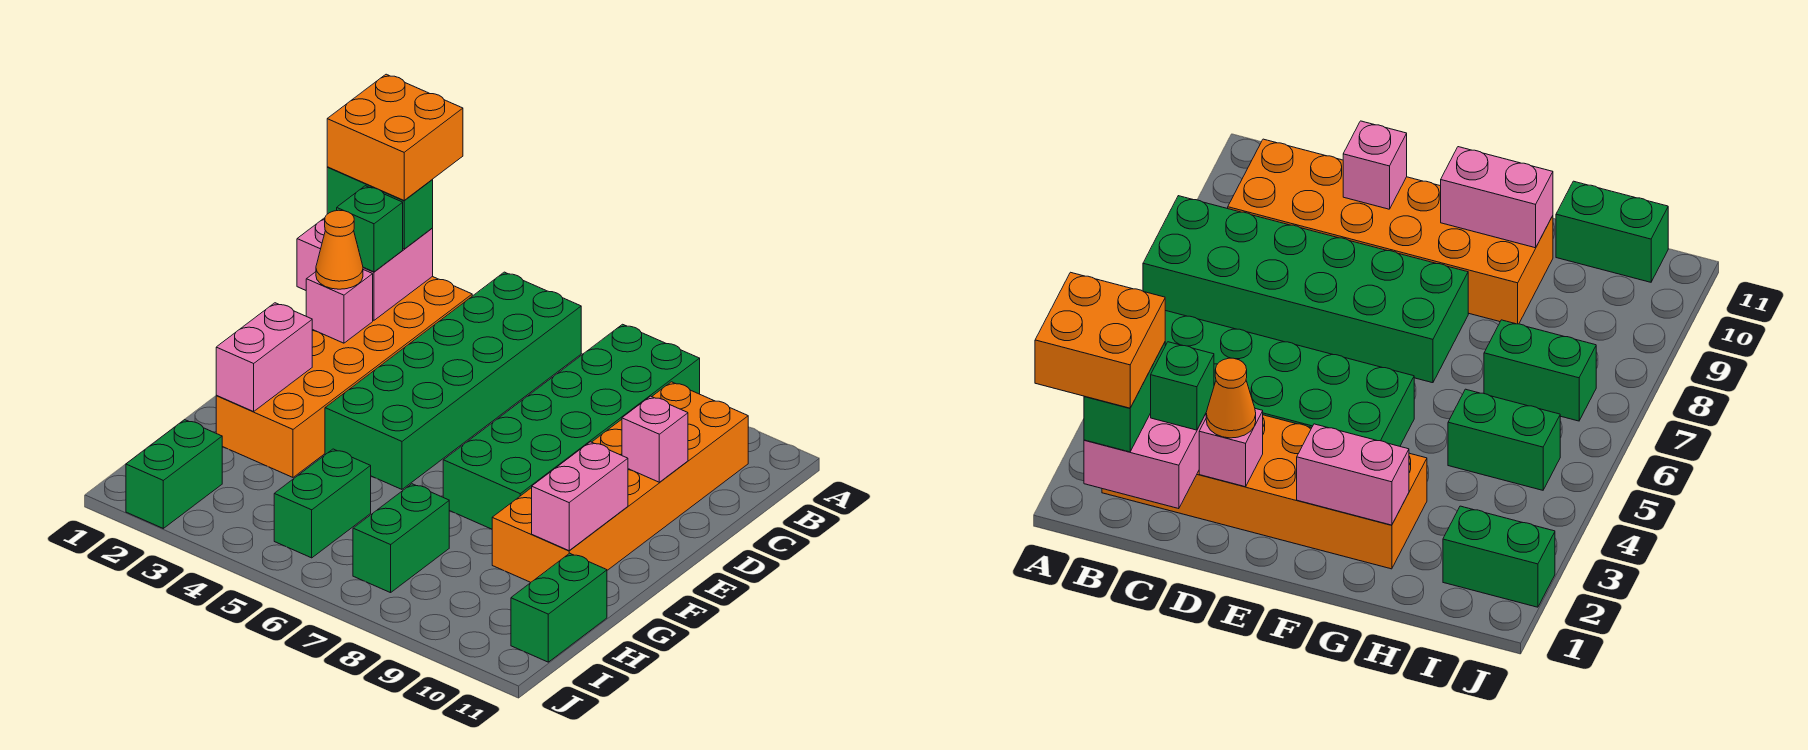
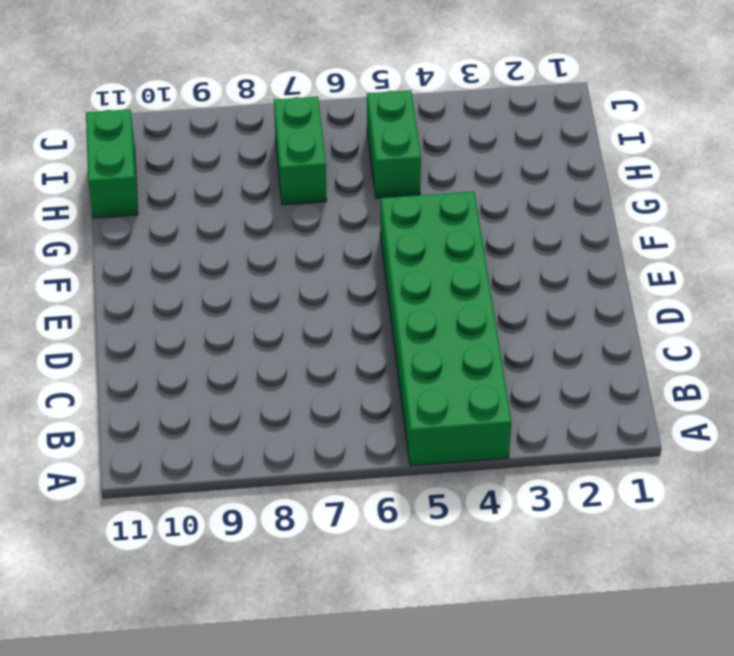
none -> green brick A7:F8 level 1
none -> orange brick B2:G3 level 1
none -> orange brick B9:G10 level 1

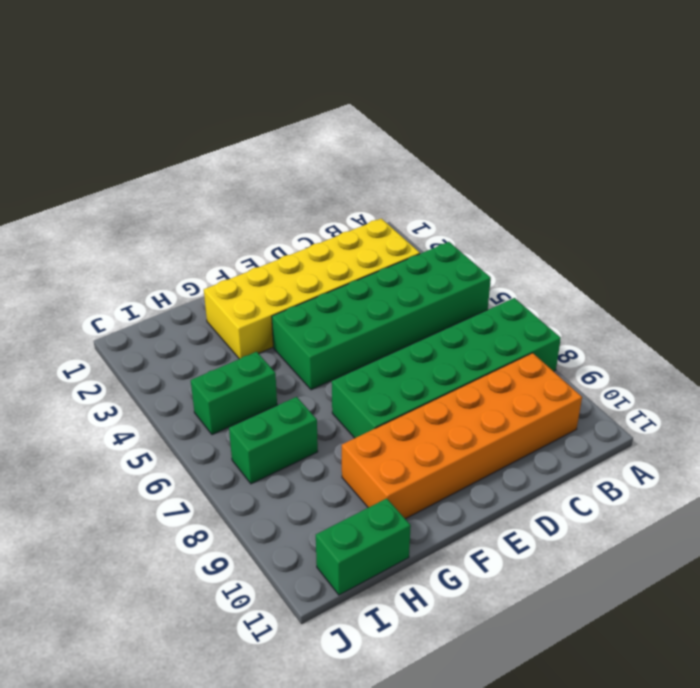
yellow brick B2:G3 level 1 -> orange brick B2:G3 level 1
none -> green brick I2:J2 level 1
none -> pink brick B1:C2 level 2
none -> pink brick D2 level 2

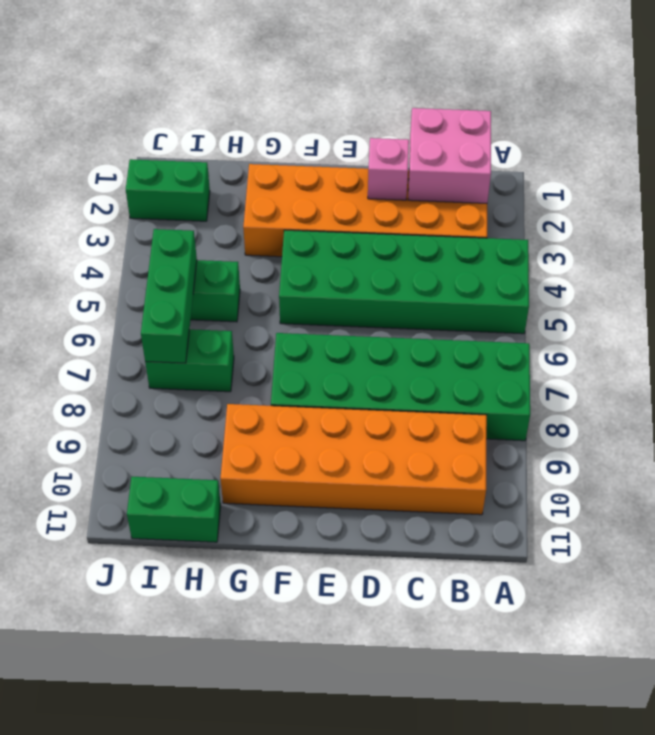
green brick I5:I7 level 2 -> none
none -> pink brick D10 level 2
none -> pink brick F2:G2 level 2
none -> pink brick F10:G10 level 2

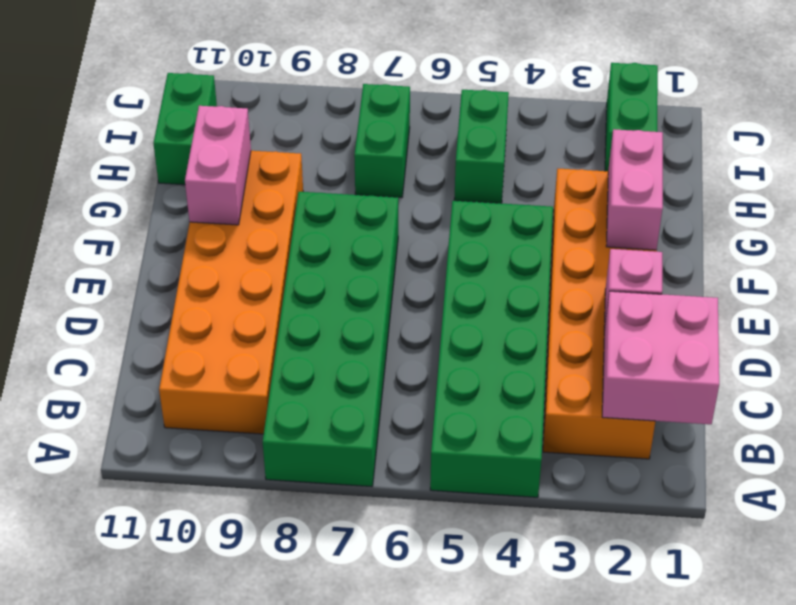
none -> pink brick D10 level 2
none -> green brick B1:B2 level 3
none -> green brick C2 level 3

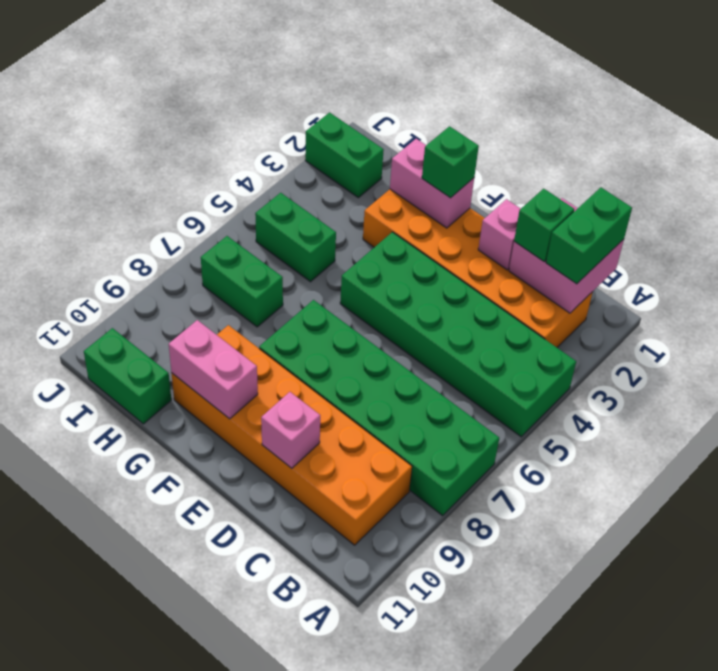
green brick F2 level 3 -> none
none -> orange cone D2 level 3
none -> orange brick A1:B2 level 4

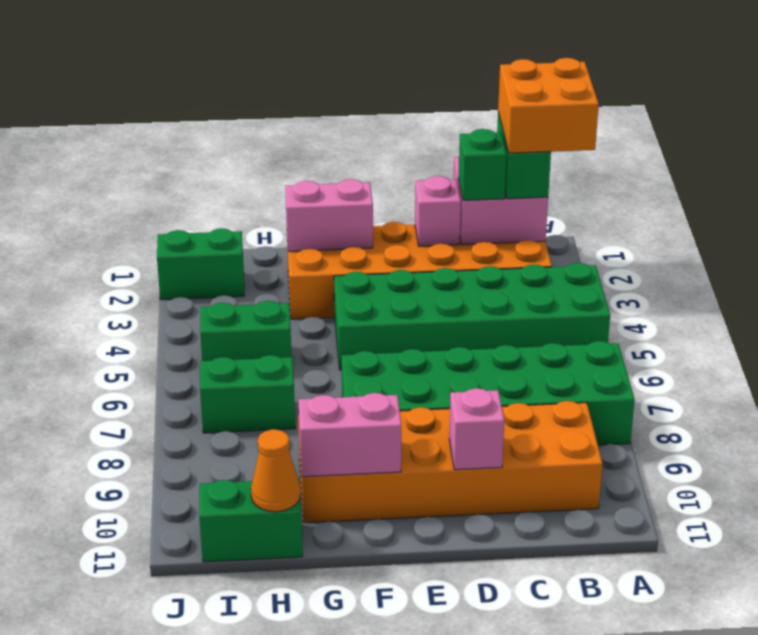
orange cone H11 level 2 -> orange cone D2 level 3

